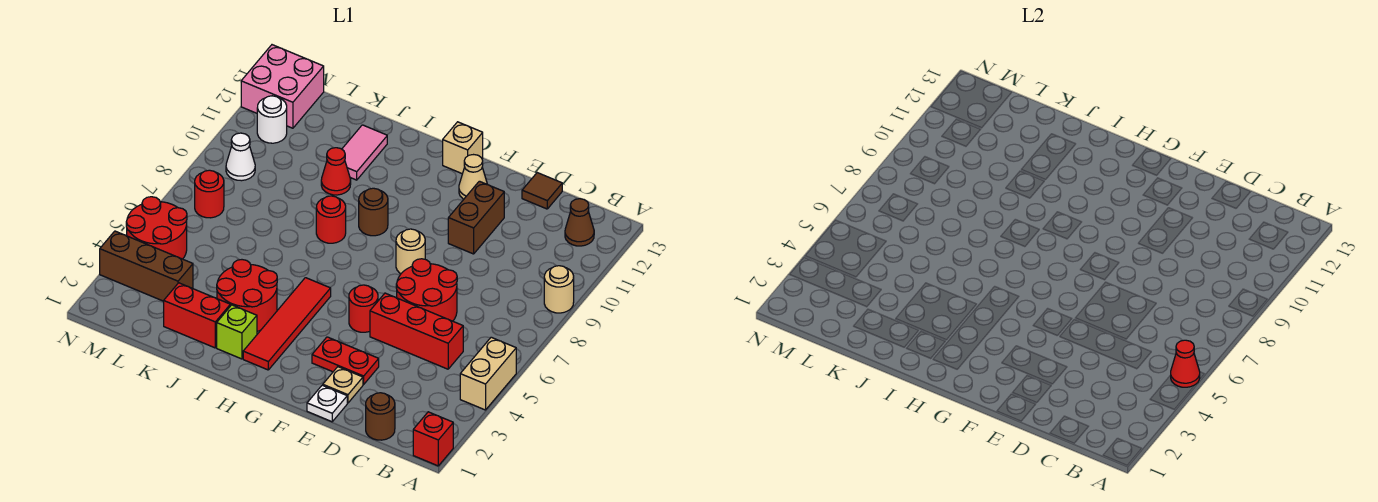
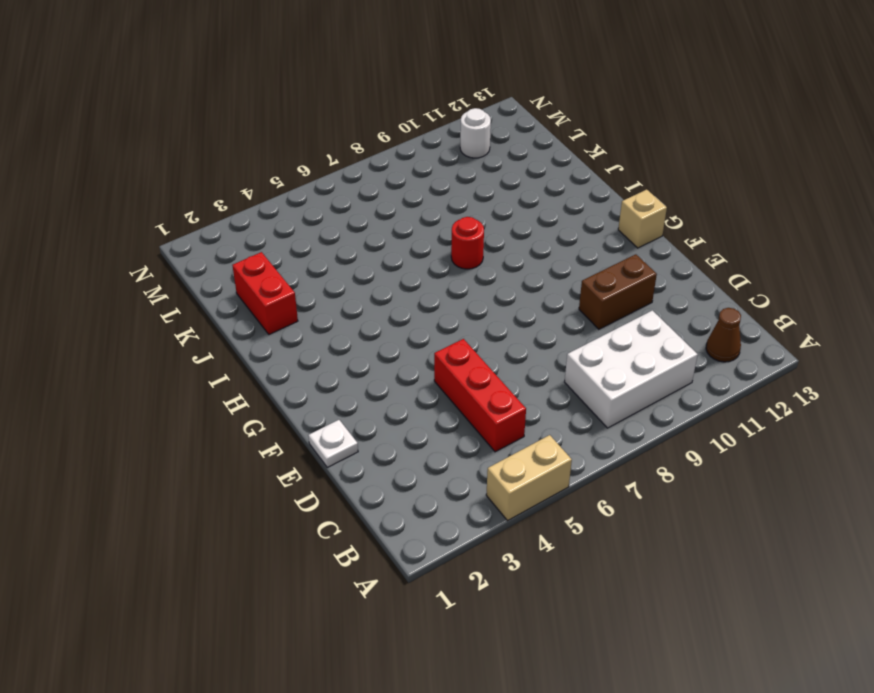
white brick B8:C10 level 1 -> none
none -> red brick A1 level 1
none -> tan round brick A9 level 1
none -> brown round brick C1 level 1
none -> red round brick D6:E7 level 1

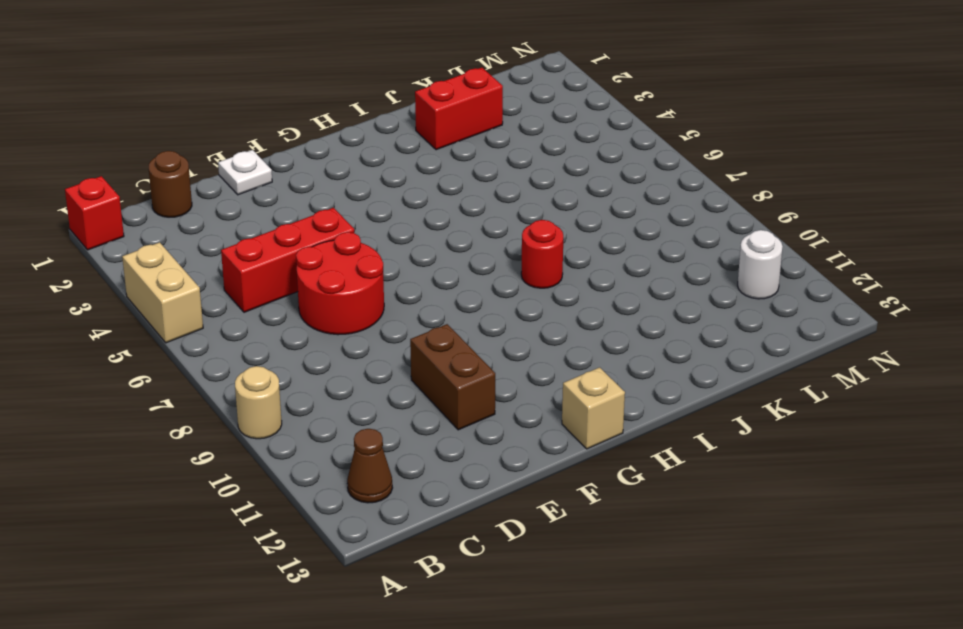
none -> brown tile D13 level 1
none -> tan plate E2 level 1
none -> red plate E3:F3 level 1
none -> red round brick F5 level 1

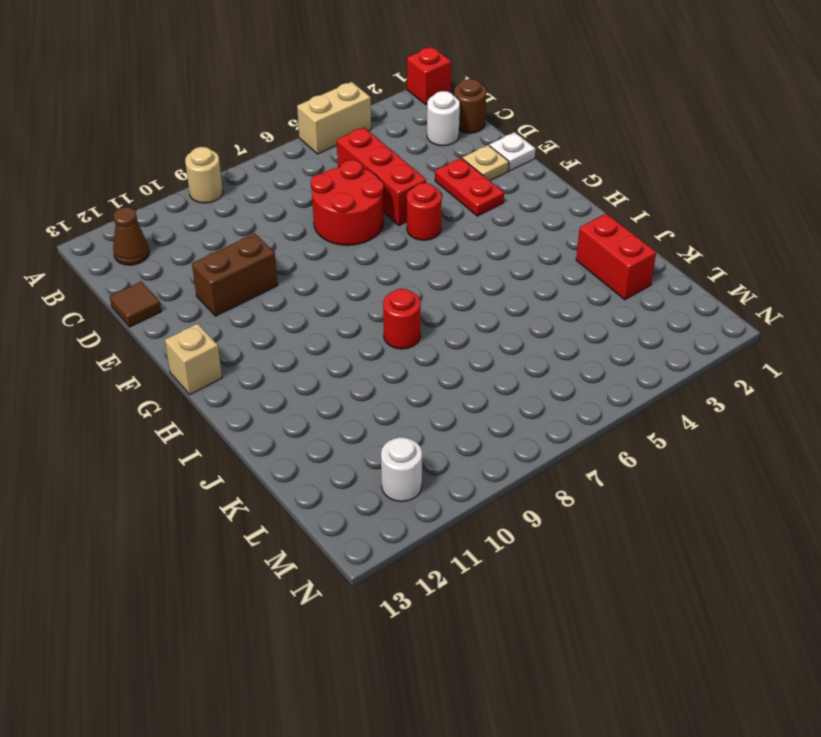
white round brick C2 level 1 -> none
none -> tan round brick F8 level 1
none -> tan cone F12 level 1
none -> red tile H2:H5 level 1
none -> brown round brick H9 level 1

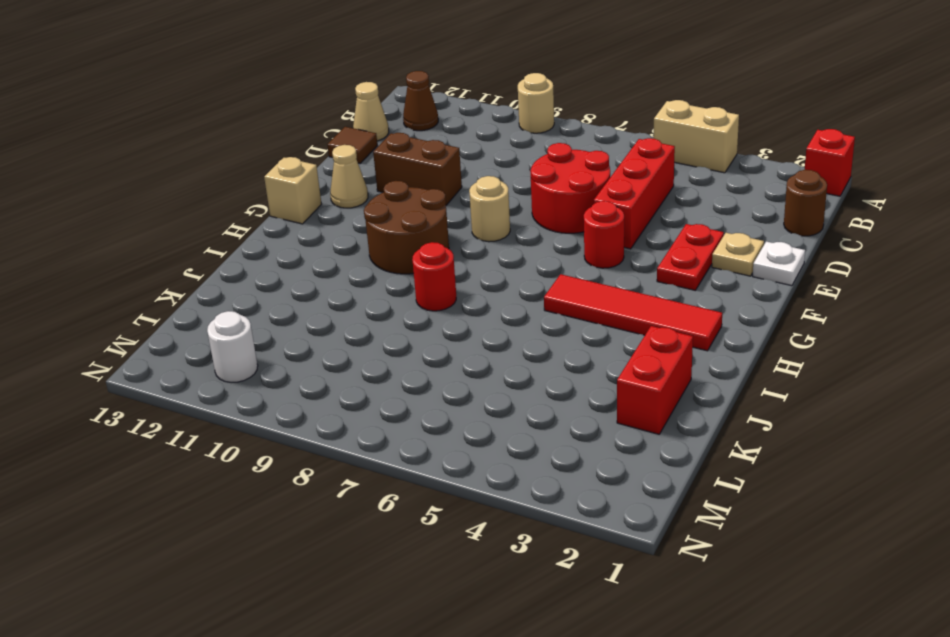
tan cone C13 level 1 -> none
brown round brick G9:H10 level 1 -> brown round brick H9 level 1
none -> lime brick I2 level 1
none -> red round brick I3:J4 level 1
none -> red cone J10 level 1
none -> pink tile J11:J12 level 1

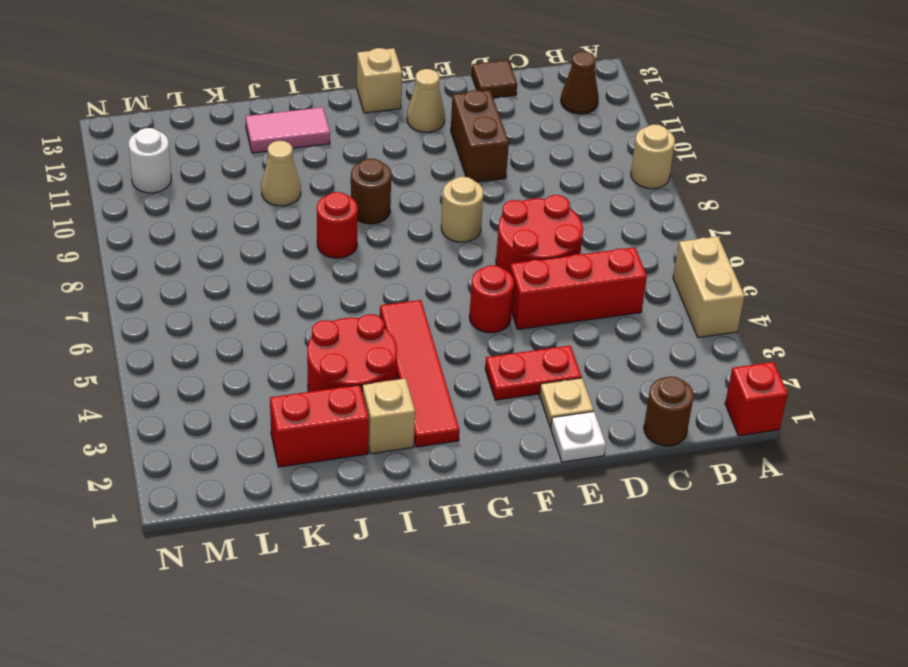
tan brick I2 level 1 -> lime brick I2 level 1
pink tile I12:J12 level 1 -> pink tile J11:J12 level 1
tan cone J10 level 1 -> red cone J10 level 1
none -> brown brick L3:N3 level 1
none -> red round brick M4:N5 level 1
none -> red round brick M7 level 1
none -> white cone M9 level 1

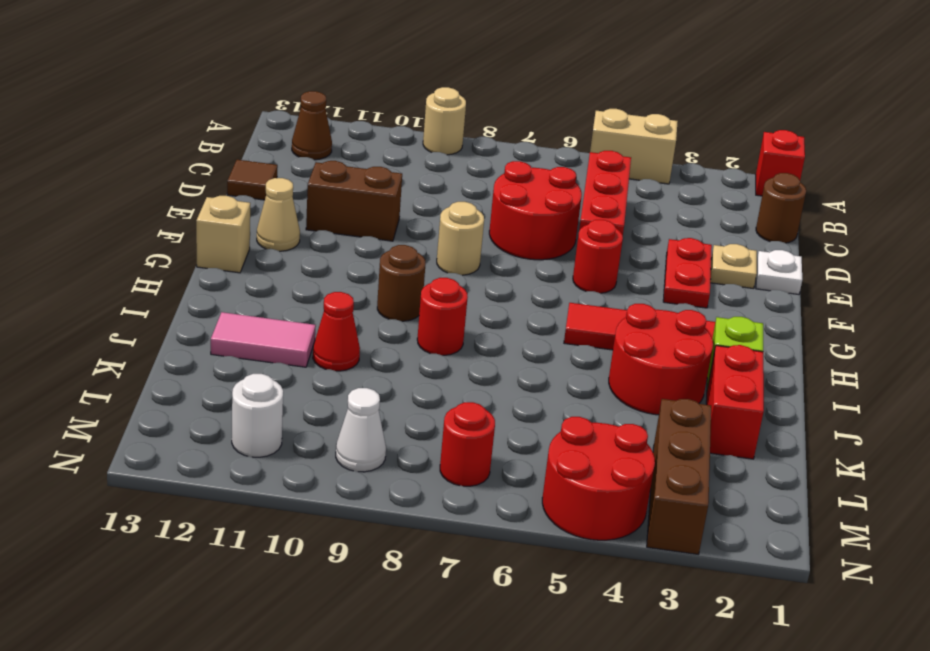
none -> pink brick M12:N13 level 1
none -> red cone A5 level 2

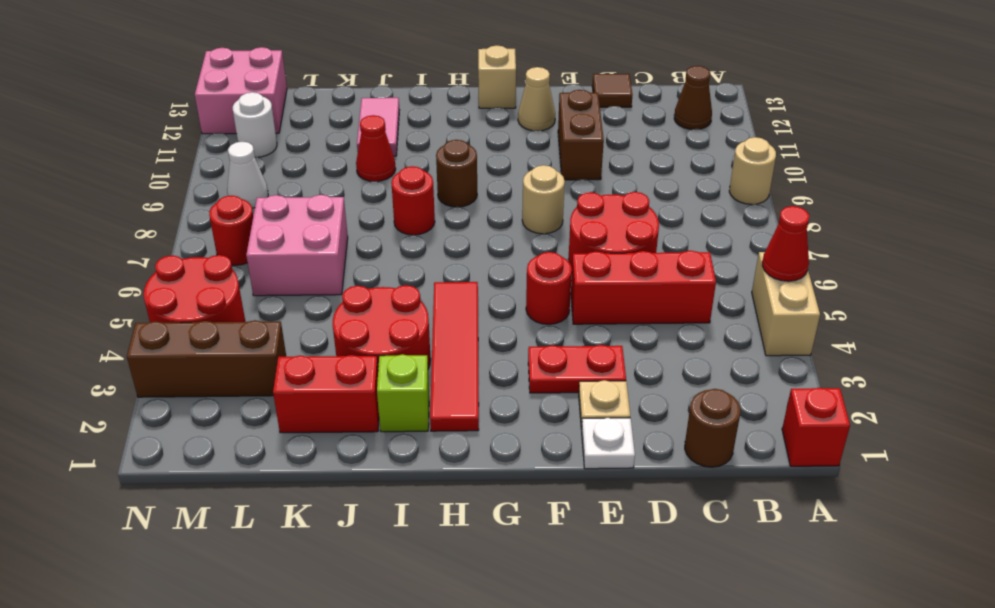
pink brick K6:L7 level 1 -> none

